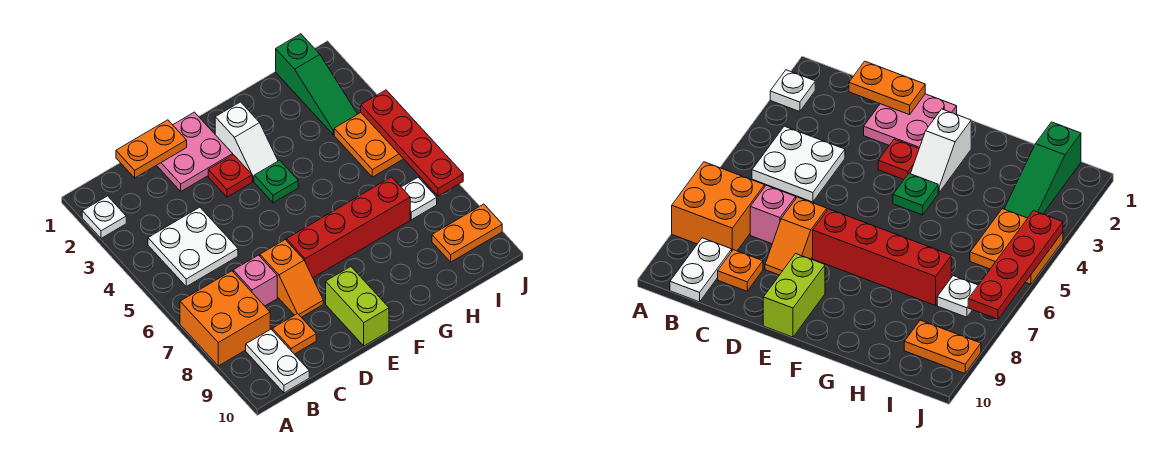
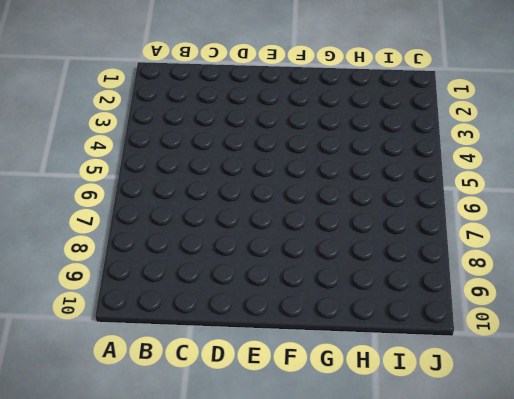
none -> white plate A2 level 1
none -> orange brick A7:B8 level 1
none -> white plate B4:C5 level 1

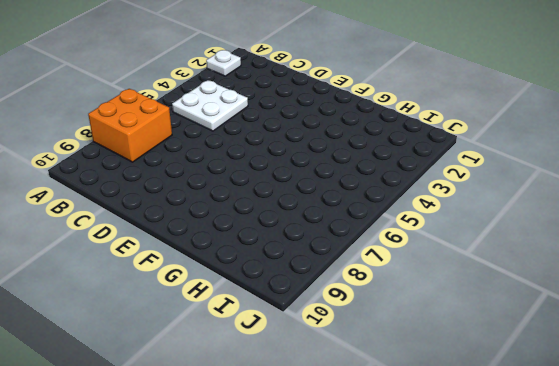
none -> white plate B9:B10 level 1
none -> pink brick C7 level 1
none -> orange plate C9 level 1

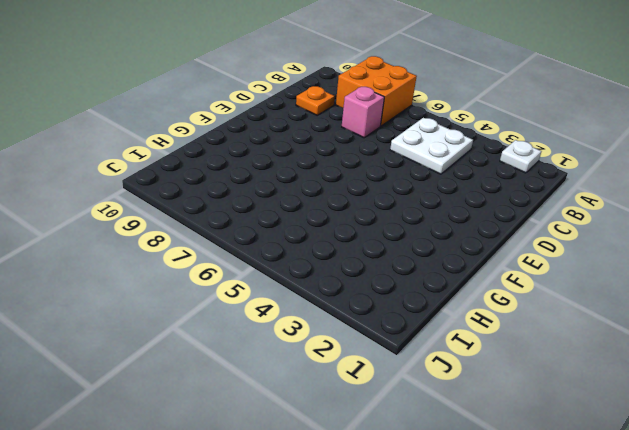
none -> white plate B9:B10 level 1
none -> pink plate D1:E2 level 1
none -> orange slope D7:D8 level 1 top 7

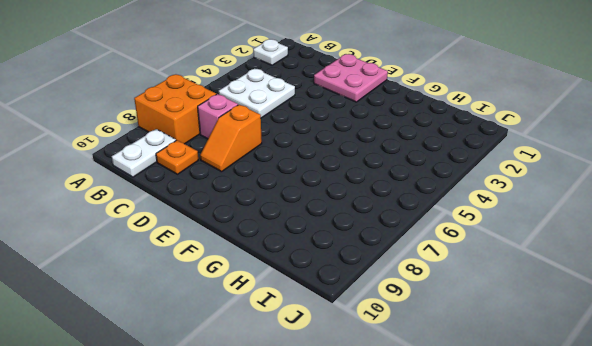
none -> red plate E3 level 1
none -> red brick E7:H7 level 1
none -> lime brick E9:E10 level 1

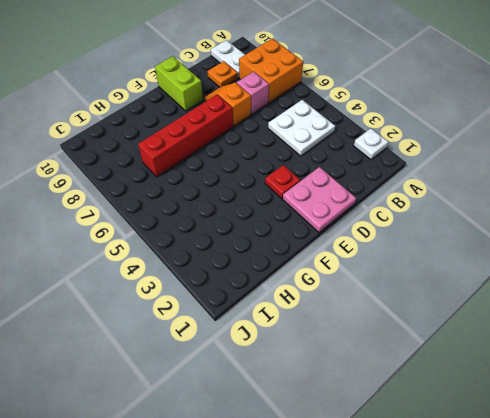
none -> white slope F2:F3 level 1 top 2
none -> green plate F4 level 1
none -> green slope I1:I3 level 1 top 1

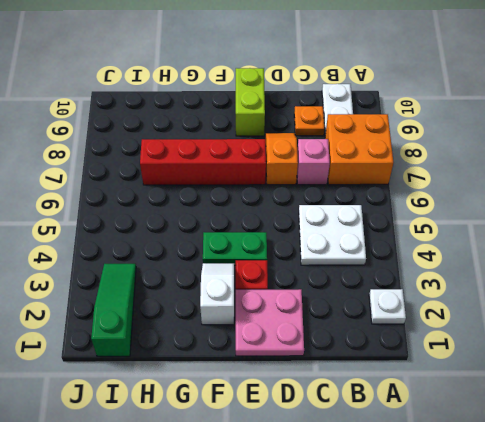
green plate E4:F4 level 1 -> green plate F4 level 1
none -> orange plate I4:J5 level 1
none -> white plate I7 level 1
none -> orange plate I9:J9 level 1

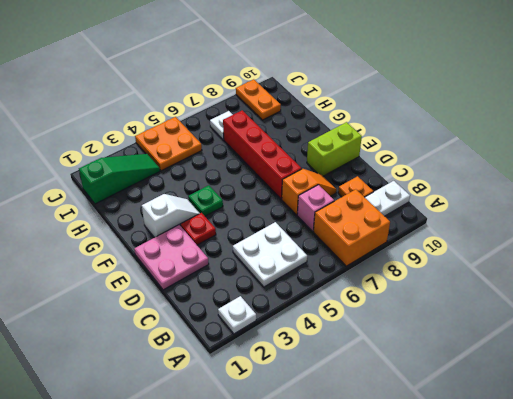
none -> orange plate C1:D1 level 2
none -> red plate J4:J7 level 2

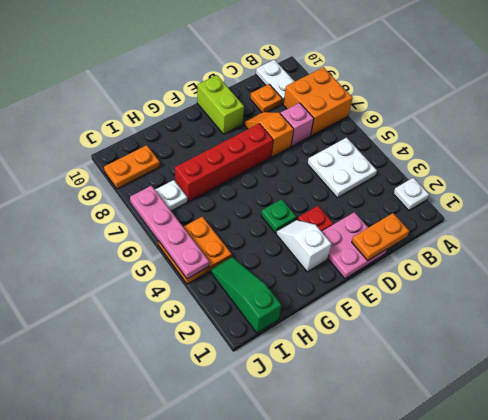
pink plate J4:J7 level 2 -> red plate J4:J7 level 2

